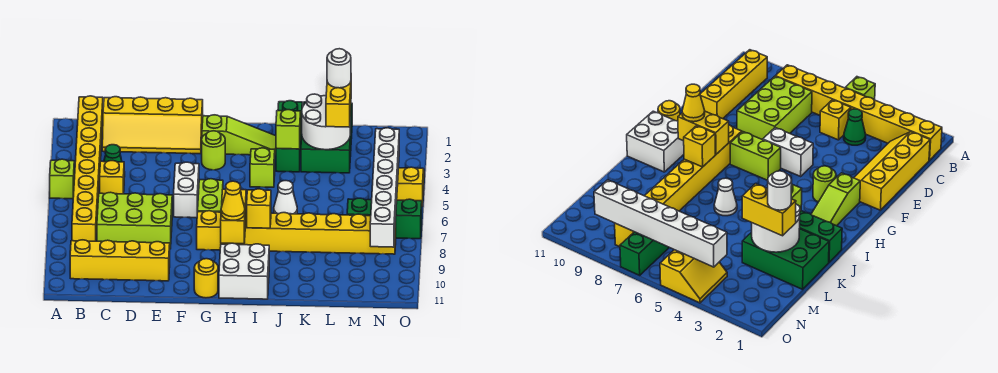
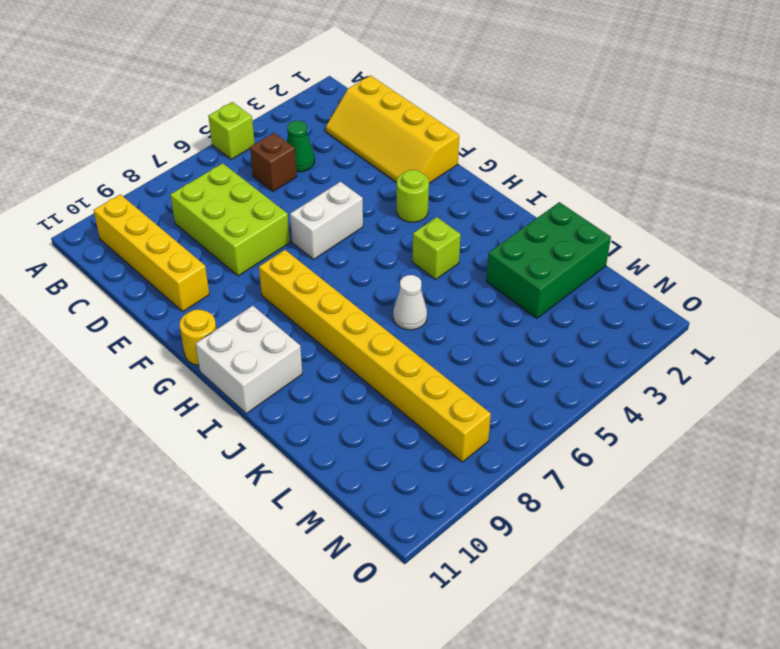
brown brick C5 level 1 -> yellow brick C5 level 1
none -> yellow brick B1:B8 level 1
none -> lime slope G2:I2 level 1 top G
none -> lime brick G6:G7 level 1

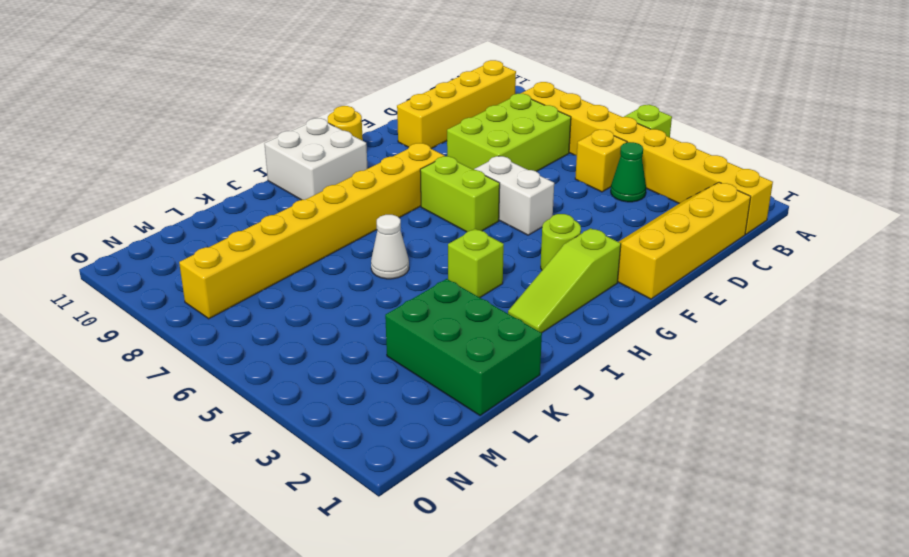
none -> green brick J1:J3 level 1
none -> green brick M7:O7 level 1
none -> yellow slope N4:O5 level 1 top 5

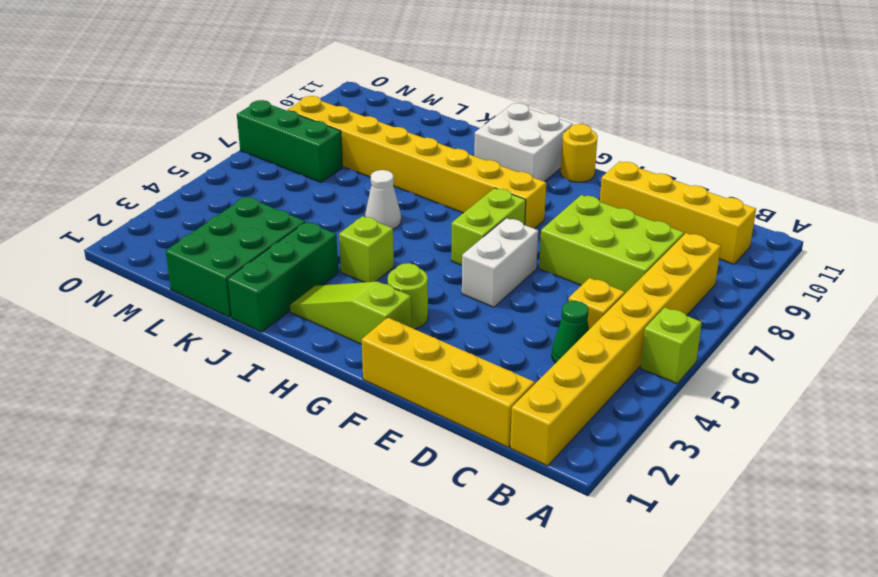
none -> yellow slope N4:O5 level 1 top 5
none -> yellow brick H8:H9 level 2
none -> yellow brick I8 level 2

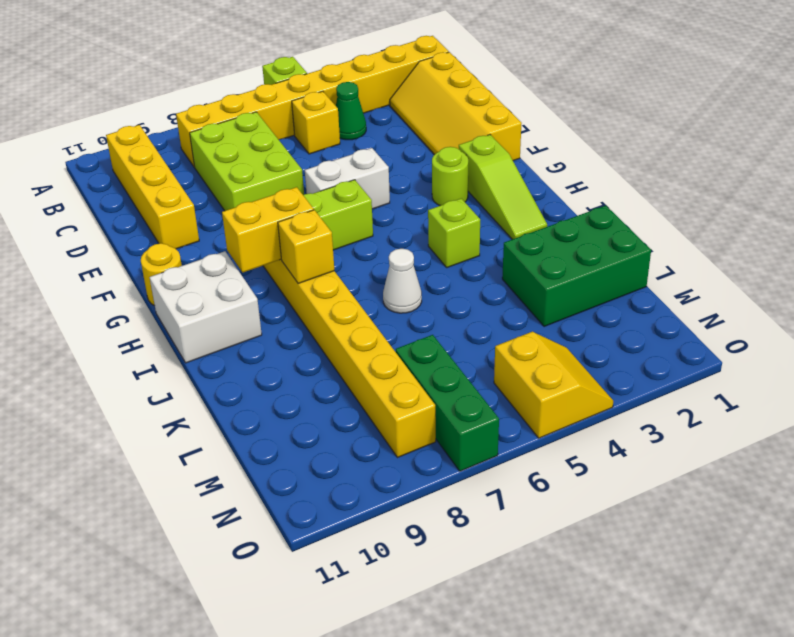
none -> green brick J1:J3 level 1
none -> lime brick J3 level 2
none -> white round brick K2:L3 level 2

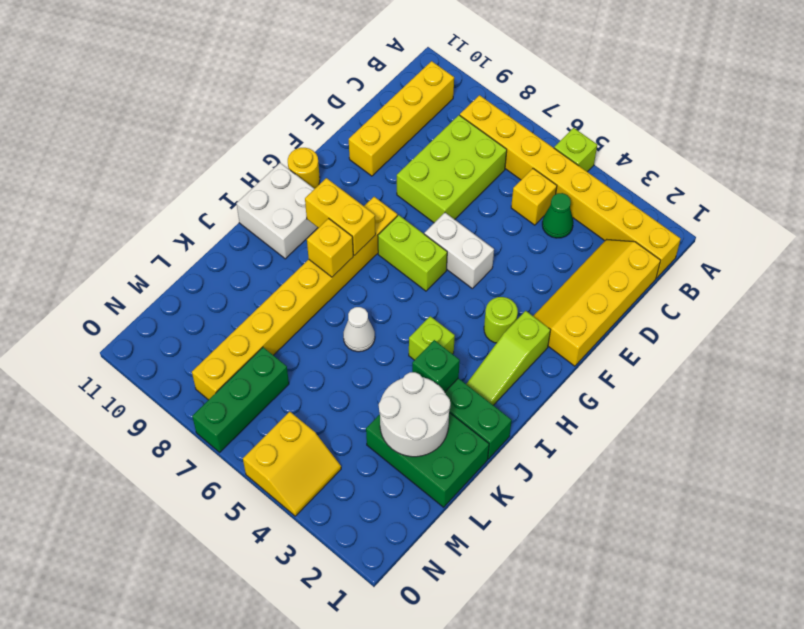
green brick J3 level 2 -> lime brick J3 level 2
none -> white brick N4:N9 level 2
none -> yellow cone H9 level 3
none -> yellow brick L2:L3 level 3

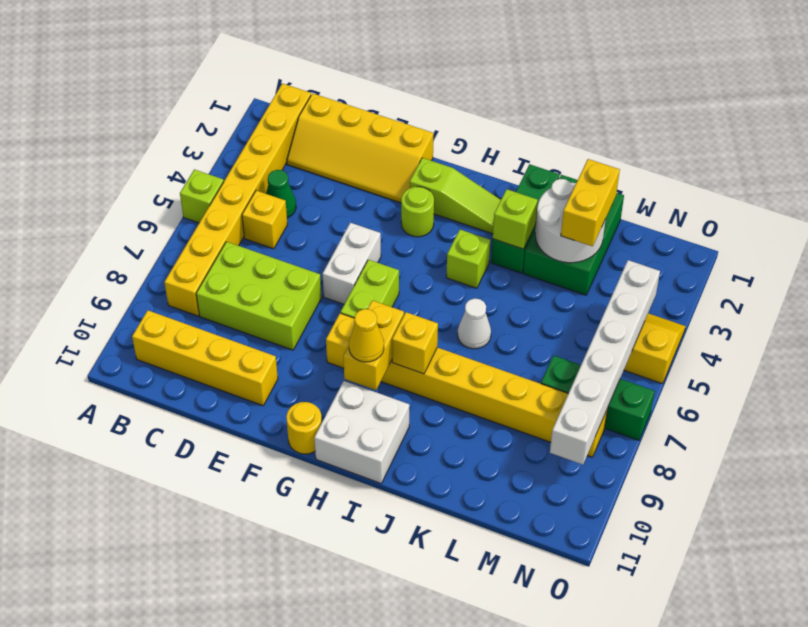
none -> white round brick L2 level 4

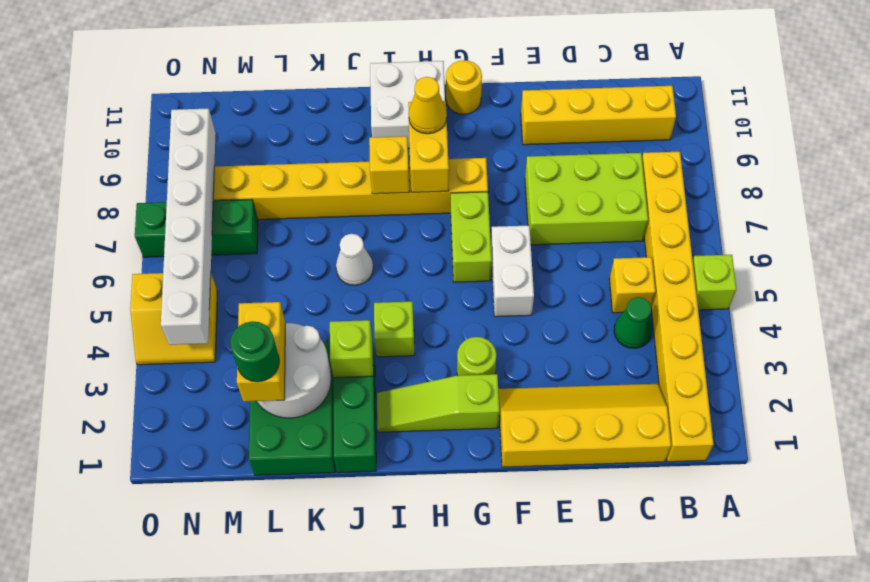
green round brick L2 level 4 -> white round brick L2 level 4

